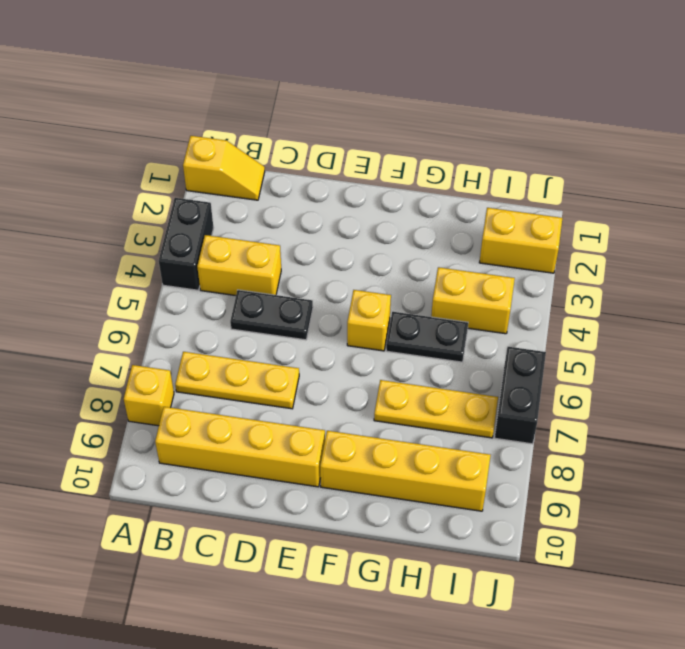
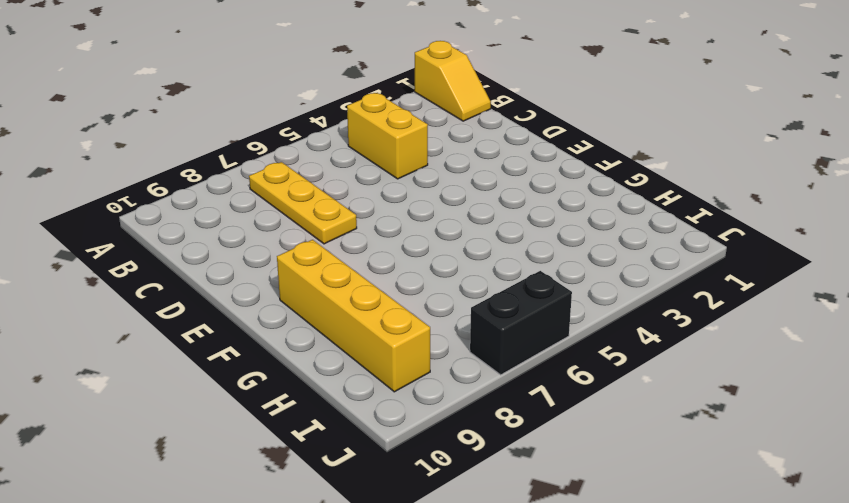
none -> black brick A3:A4 level 1
none -> yellow brick A8 level 1
none -> yellow brick B9:E9 level 1

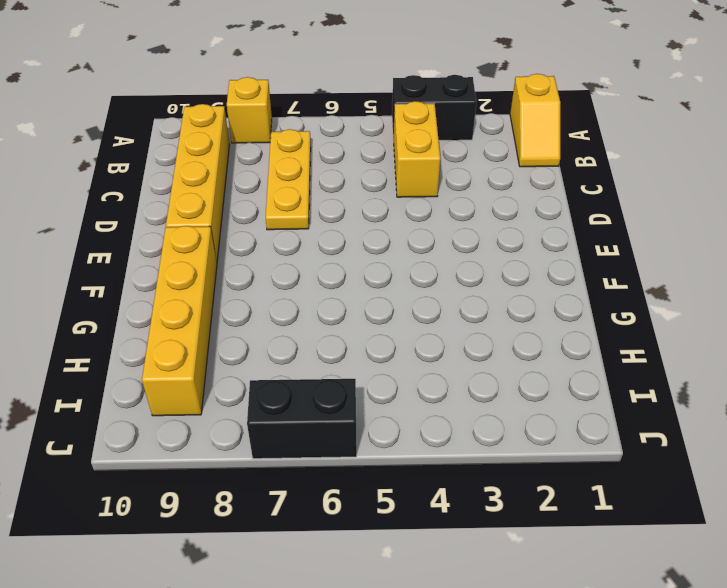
none -> black plate C5:D5 level 1
none -> yellow brick F5 level 1
none -> black plate G5:H5 level 1

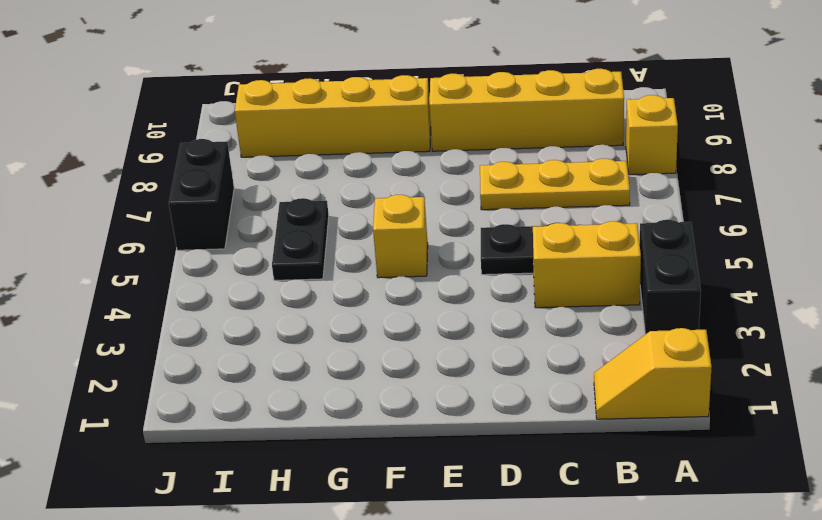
black plate H5:H6 level 1 -> black plate G5:H5 level 1
none -> yellow plate G7:I7 level 1
none -> yellow brick H4:I4 level 1
none -> yellow brick I2:J2 level 1

